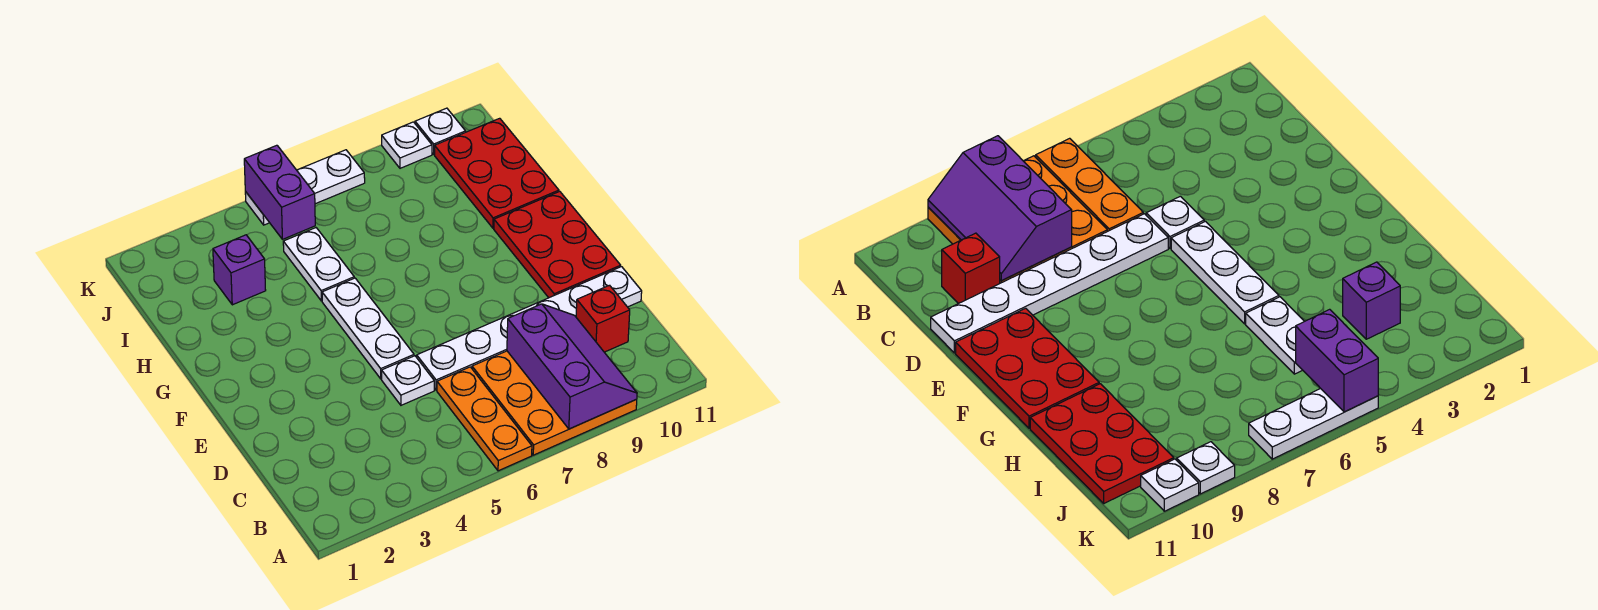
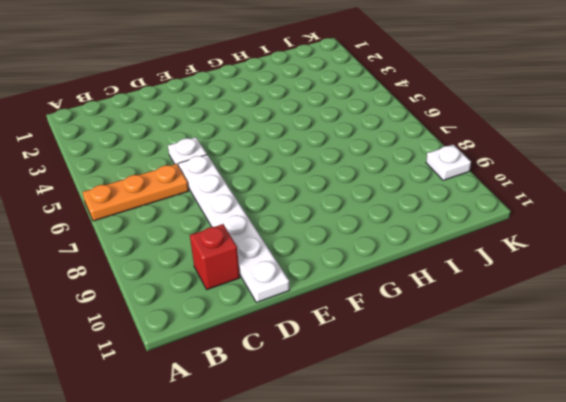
none -> orange plate A7:C9 level 1
none -> white plate E5:G5 level 1
none -> red plate E10:G11 level 1

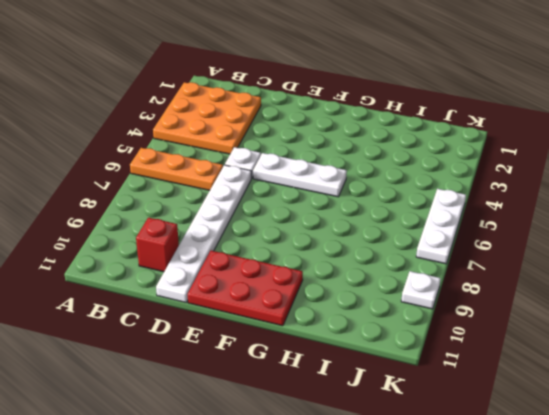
orange plate A2:C4 level 1 -> orange plate A7:C9 level 1
none -> white plate H5:I5 level 1
none -> red plate H10:J11 level 1
none -> purple brick I3 level 1

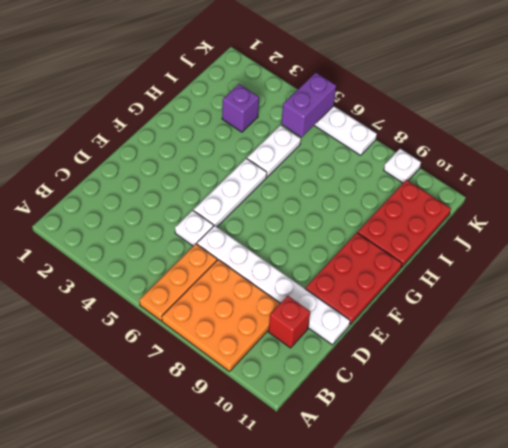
none -> white plate K10 level 1
none -> purple slope A8:C9 level 2 top 8

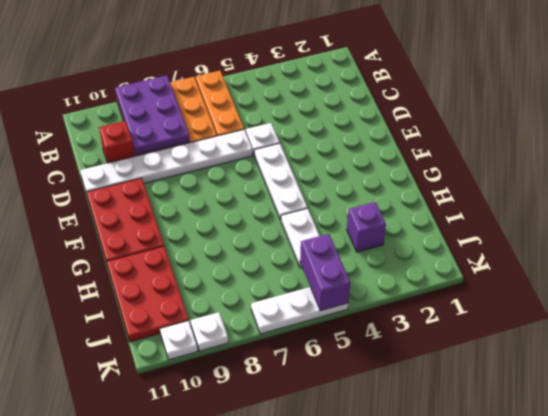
purple plate A8:C9 level 2 -> purple slope A8:C9 level 2 top 8

